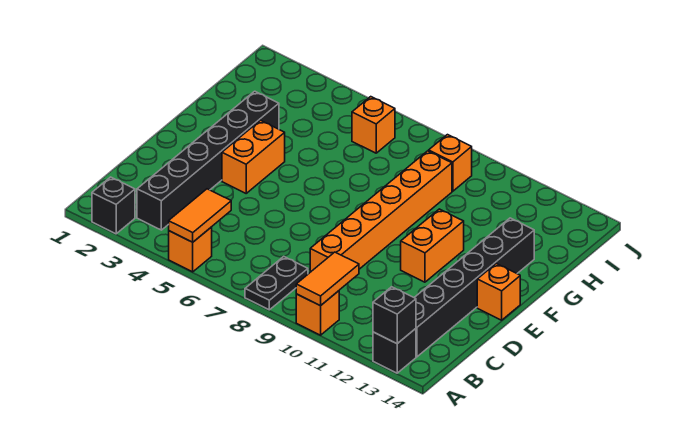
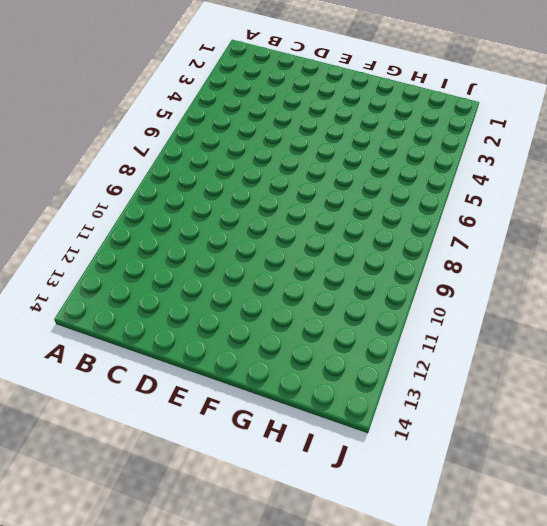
none -> black brick A2 level 1
none -> orange brick A5 level 1
none -> black plate A8:B8 level 1

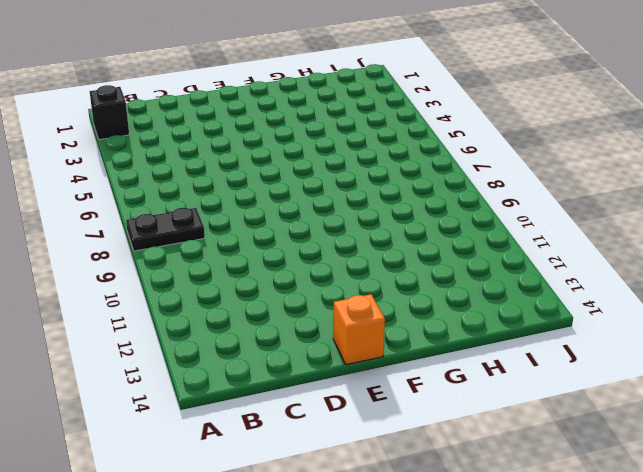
none -> orange brick A5 level 1
none -> orange brick A10 level 1
none -> black brick A13 level 1

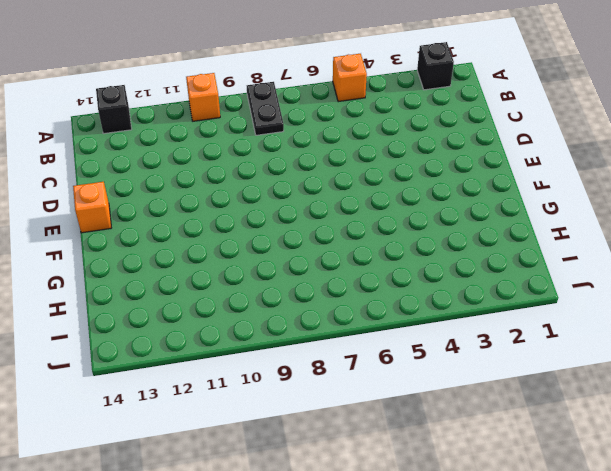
none -> black brick B3:G3 level 1
none -> black brick B13:G13 level 1
none -> orange brick C9:H9 level 1

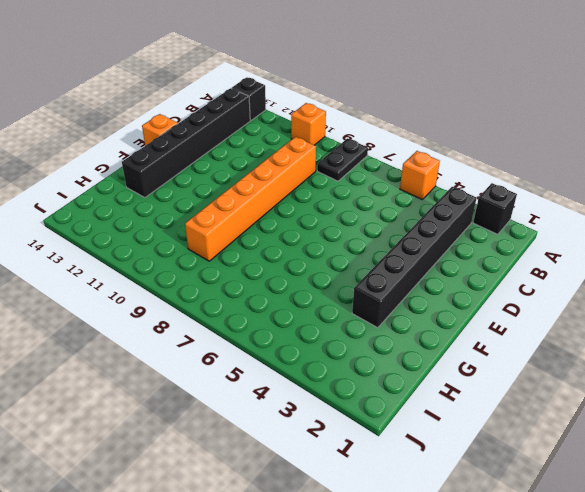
none -> orange brick E4:F4 level 1
none -> orange brick E11:F11 level 1
none -> orange brick I6 level 1

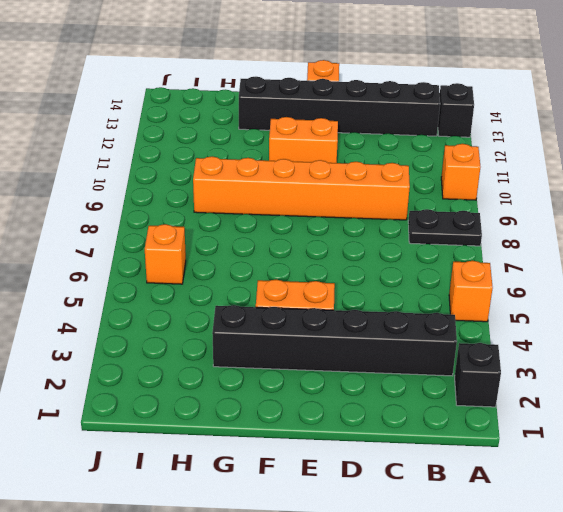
none -> orange brick I9 level 1
none -> orange tile A5:B5 level 2
none -> orange tile A10:B10 level 2

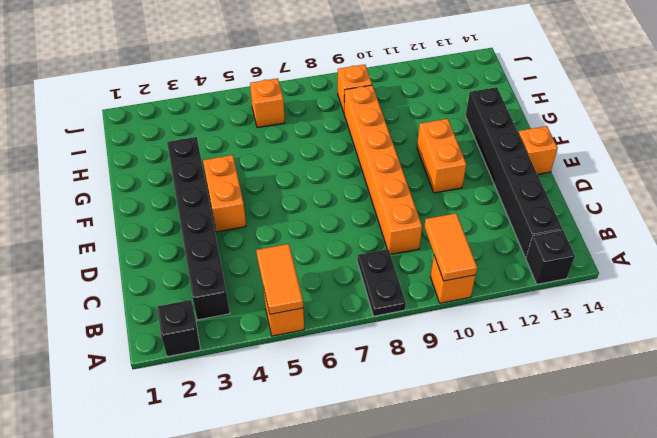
none -> black brick A13 level 2

